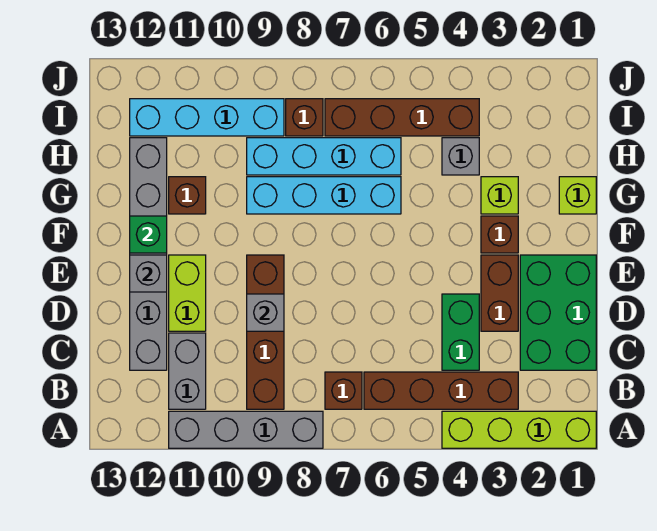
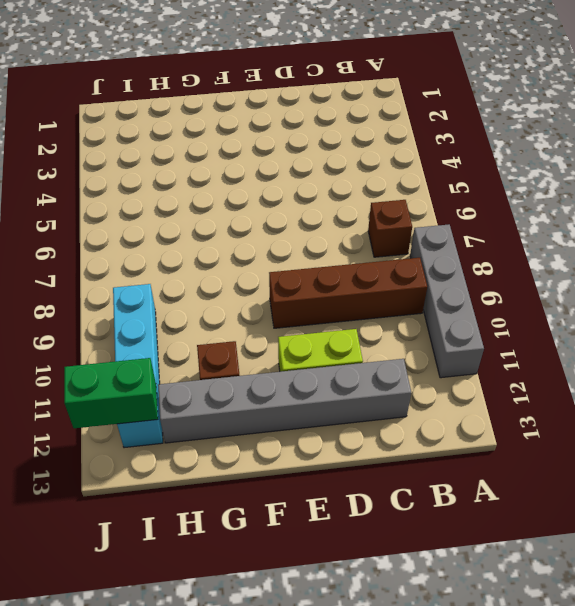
green brick I12:J12 level 2 -> green brick C4:D4 level 1
none -> lime brick A1:A4 level 1
none -> brown brick B3:B6 level 1
none -> grey brick B11:C11 level 1

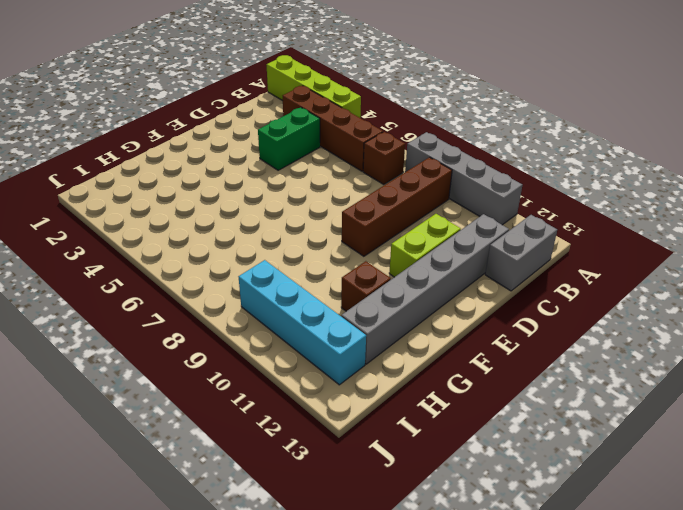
grey brick B13:C13 level 1 -> grey brick B11:C11 level 1
none -> green brick C1:E2 level 1
none -> brown brick D3:E3 level 1
none -> brown brick F3 level 1

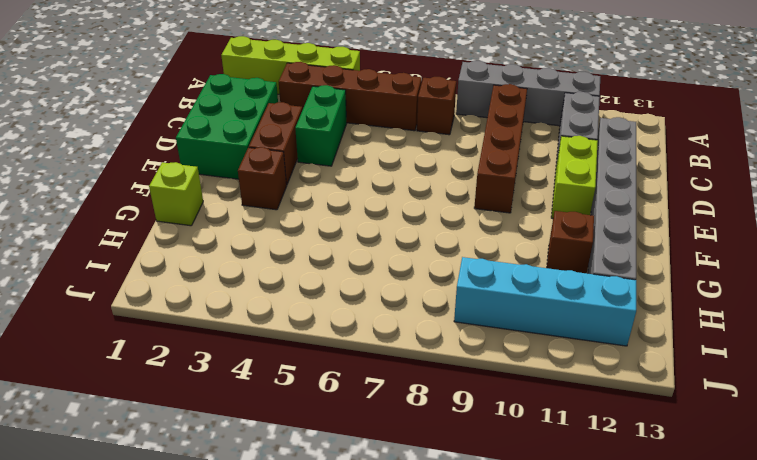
none -> lime brick G3 level 1
none -> cyan brick G6:G9 level 1
none -> grey brick H4 level 1

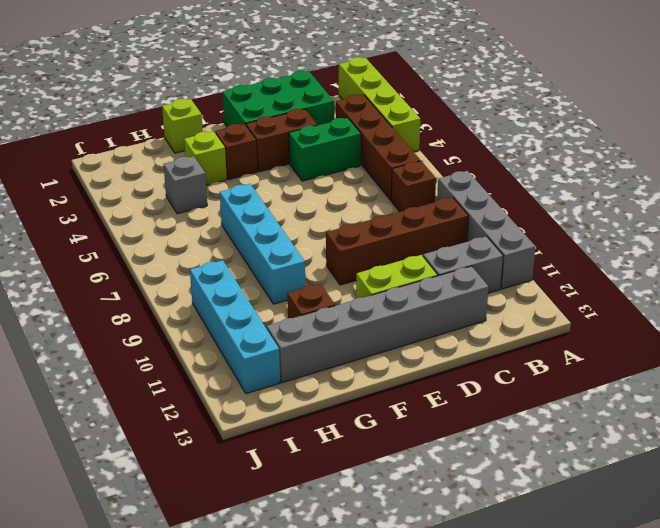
none -> cyan brick H6:H9 level 1
none -> brown brick I4:I7 level 1
none -> brown brick I8 level 1

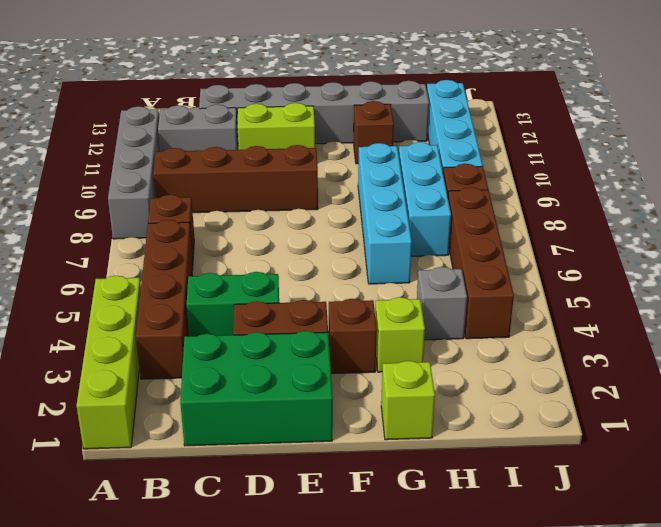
cyan brick H7:H9 level 1 -> cyan brick H6:H9 level 1
none -> grey brick D9 level 2
none -> grey brick E12 level 2
none -> green brick F12 level 2

